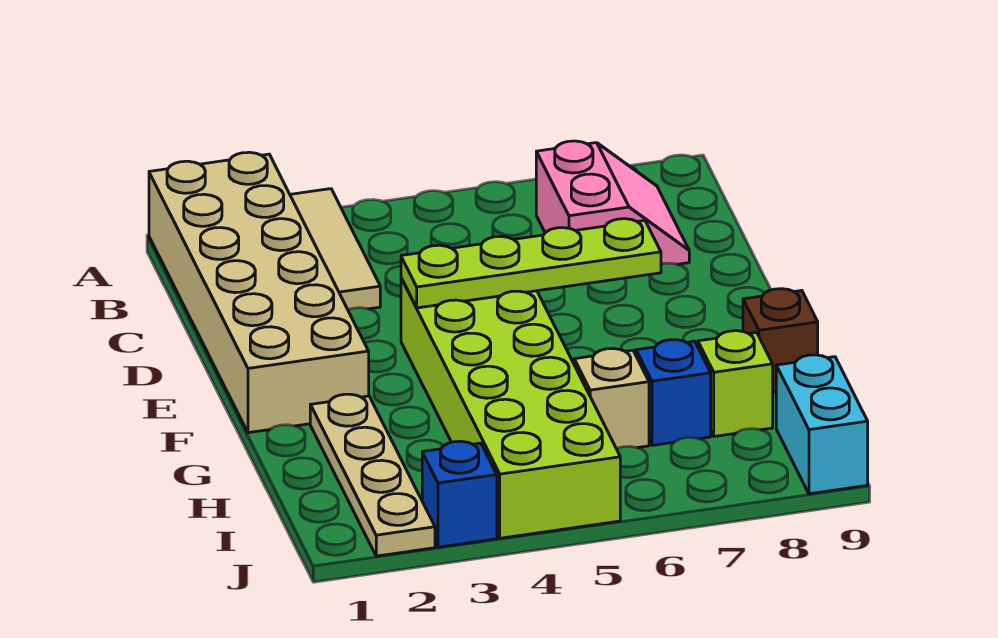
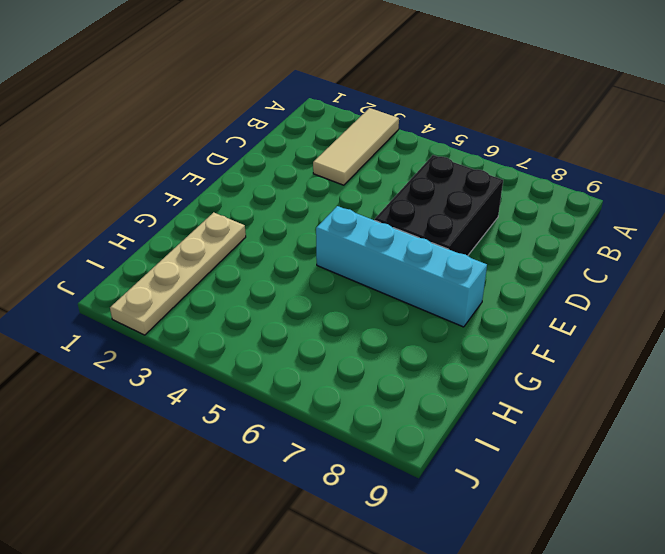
black brick C6:E7 level 1 -> pink slope B7:C8 level 1 top 7
cyan brick F5:F8 level 1 -> lime brick E4:J5 level 1
none -> tan brick A1:F2 level 1
none -> brown brick G9 level 1
none -> tan brick H6 level 1

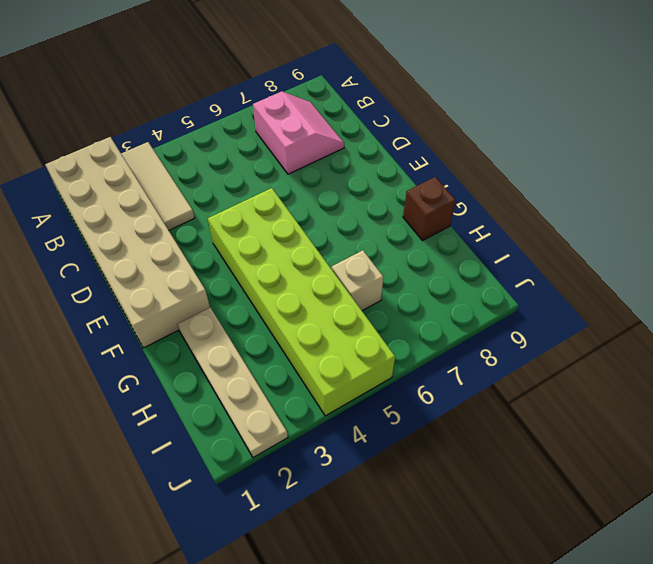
none -> blue brick H7 level 1
none -> lime brick H8 level 1
none -> cyan brick I9:J9 level 1

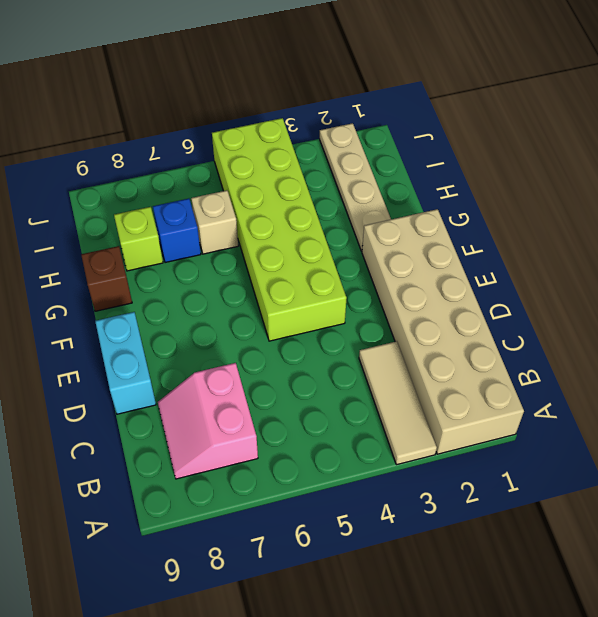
cyan brick D9:E9 level 1 -> cyan brick I9:J9 level 1
none -> blue brick J3 level 1
none -> lime plate E4:E7 level 2

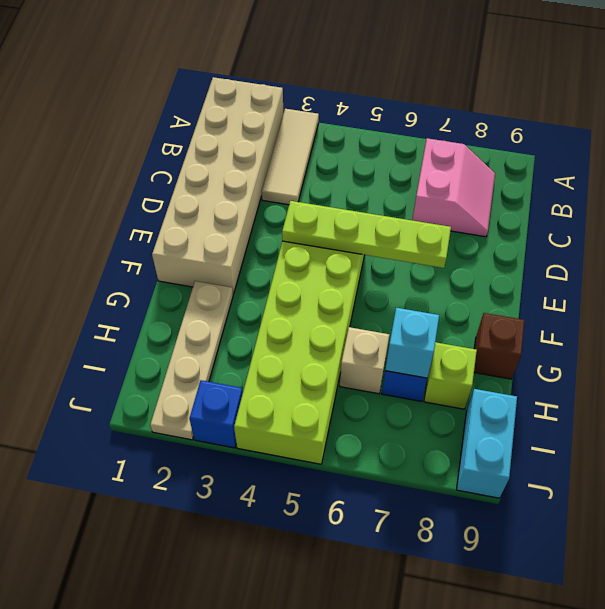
cyan brick H7 level 2 -> none

